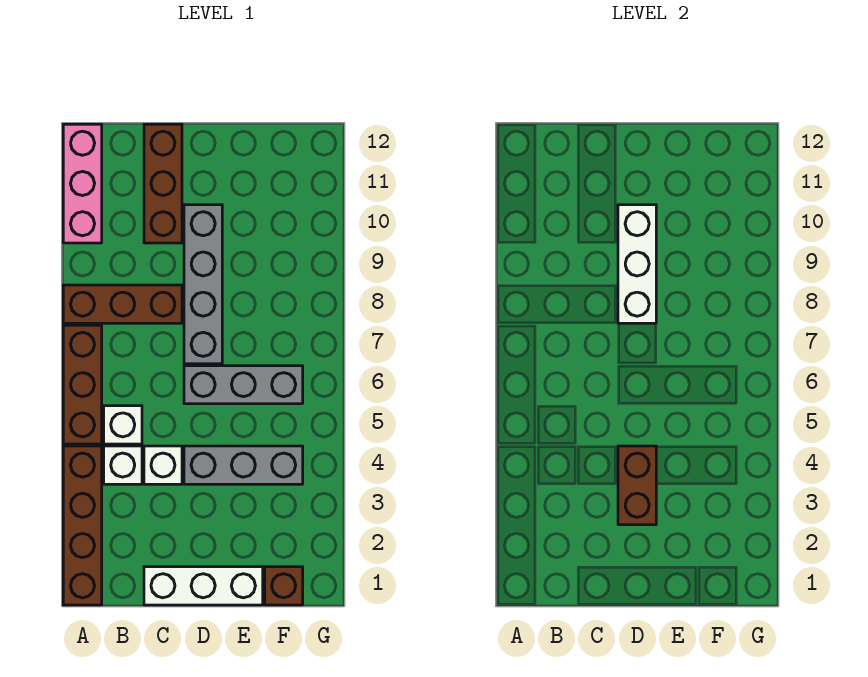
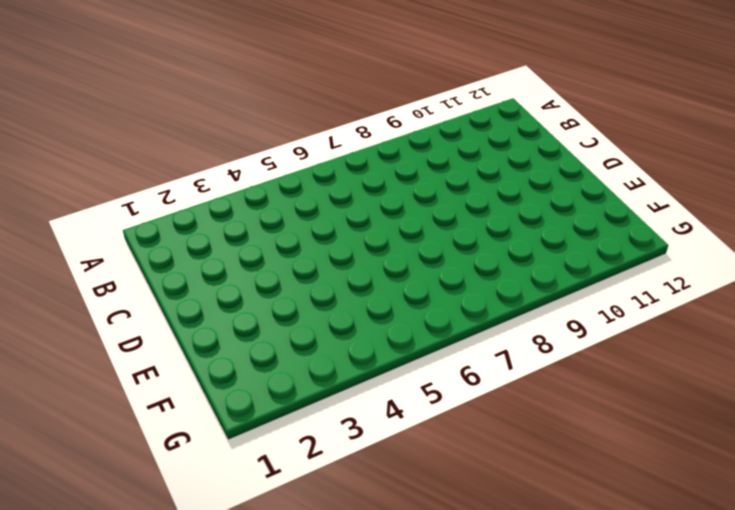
none -> brown brick A1:A4 level 1
none -> brown brick A5:A7 level 1
none -> brown brick A8:C8 level 1

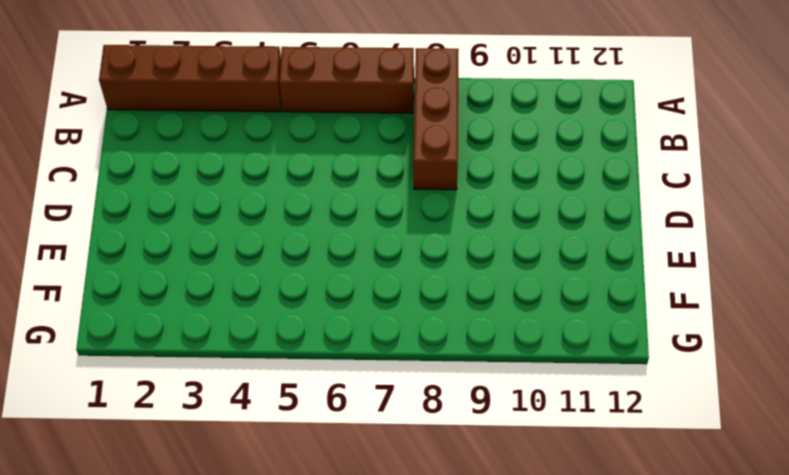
none -> pink brick A10:A12 level 1
none -> white brick B4 level 1
none -> white brick B5 level 1

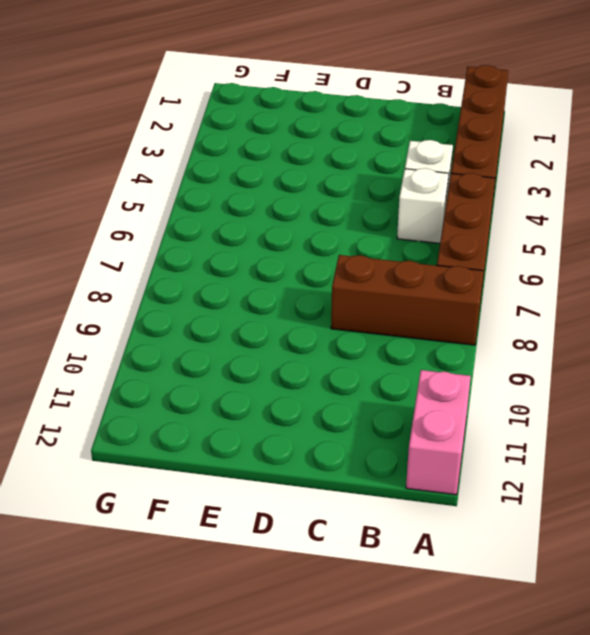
pink brick A11:A12 level 1 -> pink brick A10:A12 level 1
none -> white brick C1:E1 level 1
none -> white brick C4 level 1
none -> brown brick C10:C12 level 1

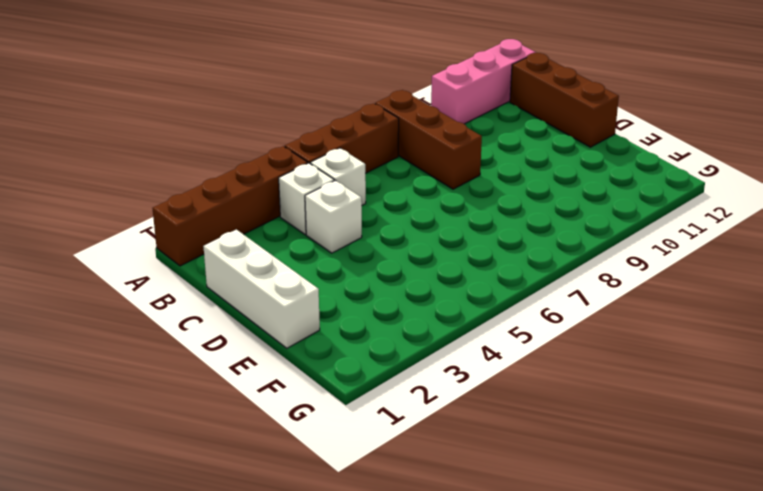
brown brick B12:D12 level 1 -> brown brick C10:C12 level 1
none -> grey brick D4:F4 level 1
none -> grey brick D6:F6 level 1
none -> grey brick D7:D10 level 1

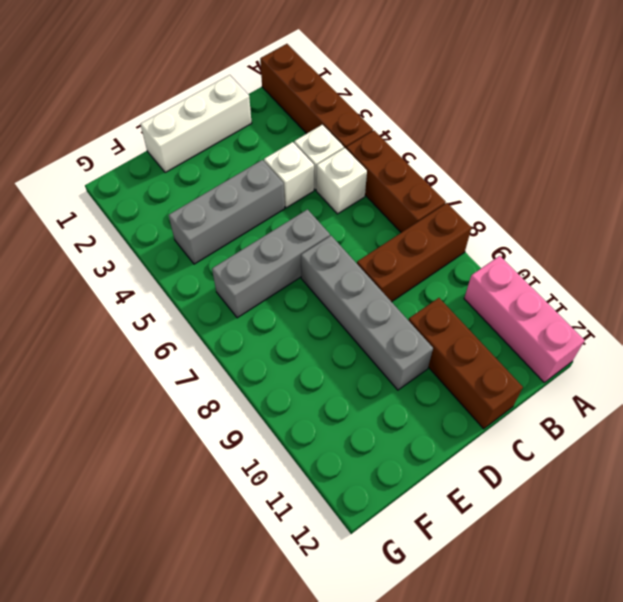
none -> brown brick F1 level 1
none -> brown brick D3:D4 level 2
none -> white brick D8:D10 level 2

